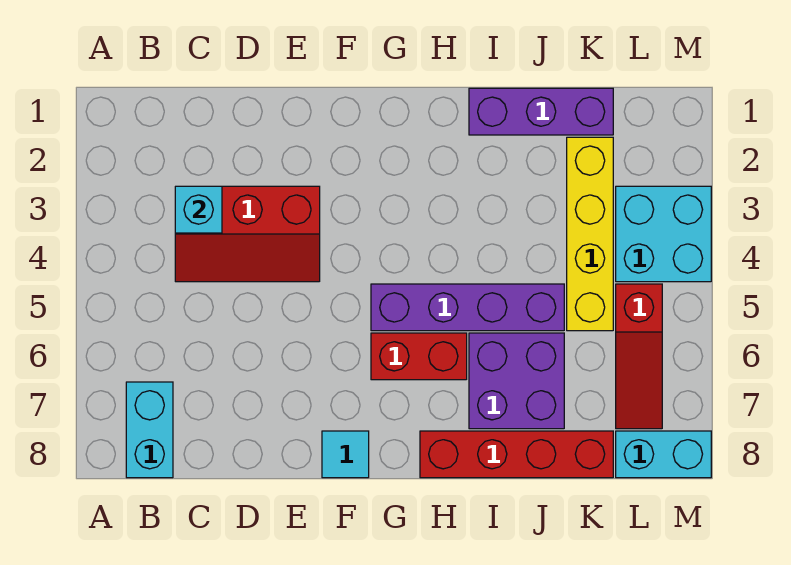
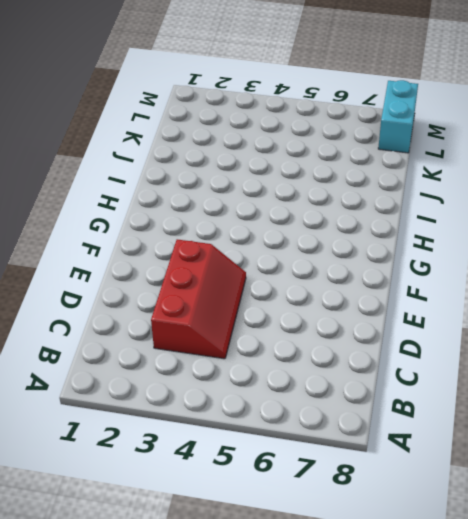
none -> cyan brick B7:B8 level 1
none -> cyan tile F8 level 1
none -> purple brick G5:J5 level 1

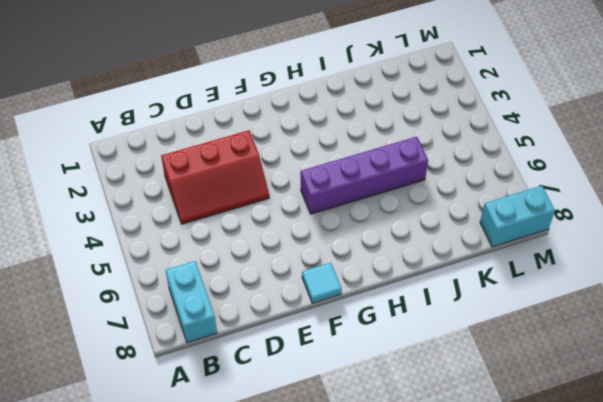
none -> red brick G6:H6 level 1
none -> red brick H8:K8 level 1
none -> purple brick I1:K1 level 1

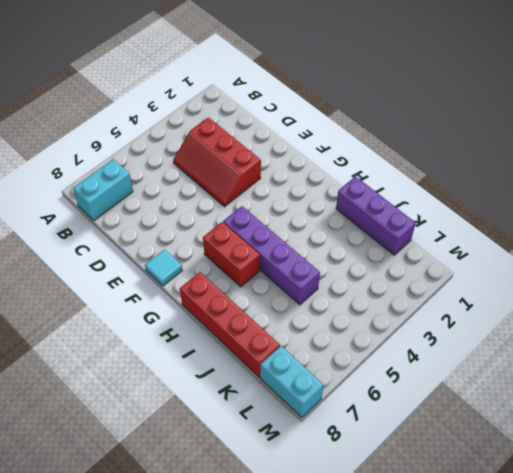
none -> purple brick I6:J7 level 1
none -> yellow brick K2:K5 level 1
none -> cyan brick L3:M4 level 1

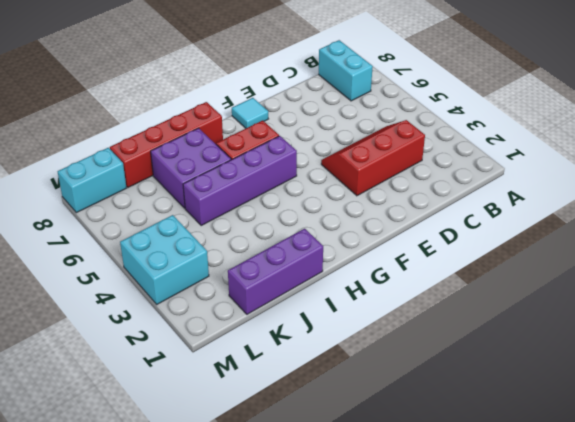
none -> yellow brick K2:K5 level 1
none -> red slope L5:L7 level 1 top 5
none -> cyan brick C3 level 2

